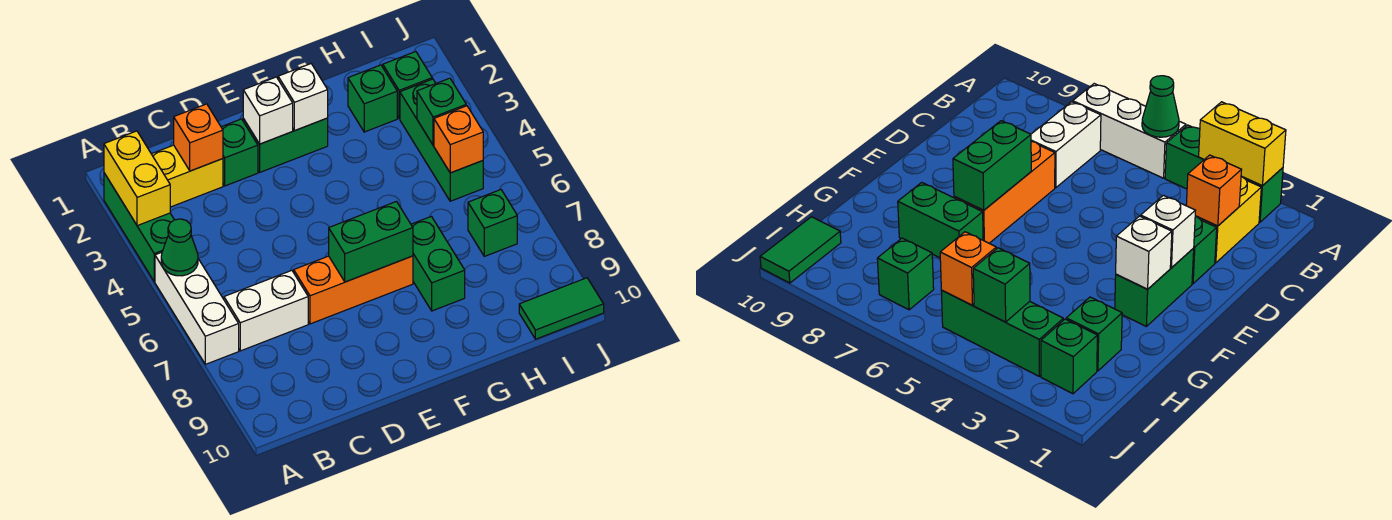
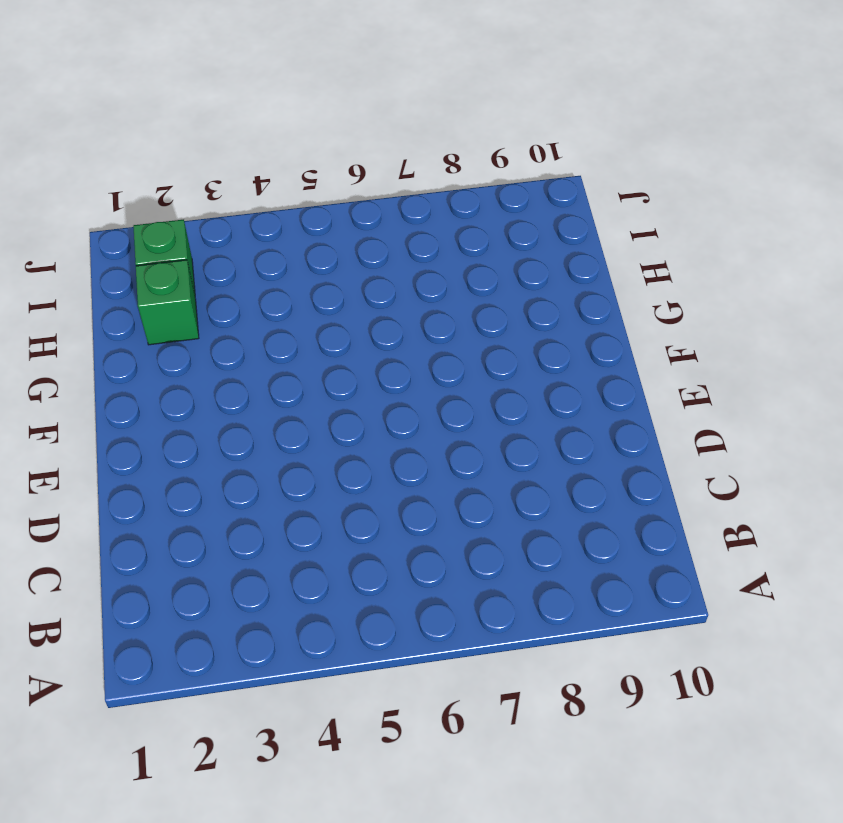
none -> green brick A2:A4 level 1
none -> white brick A5:A7 level 1
none -> yellow brick B2:C2 level 1

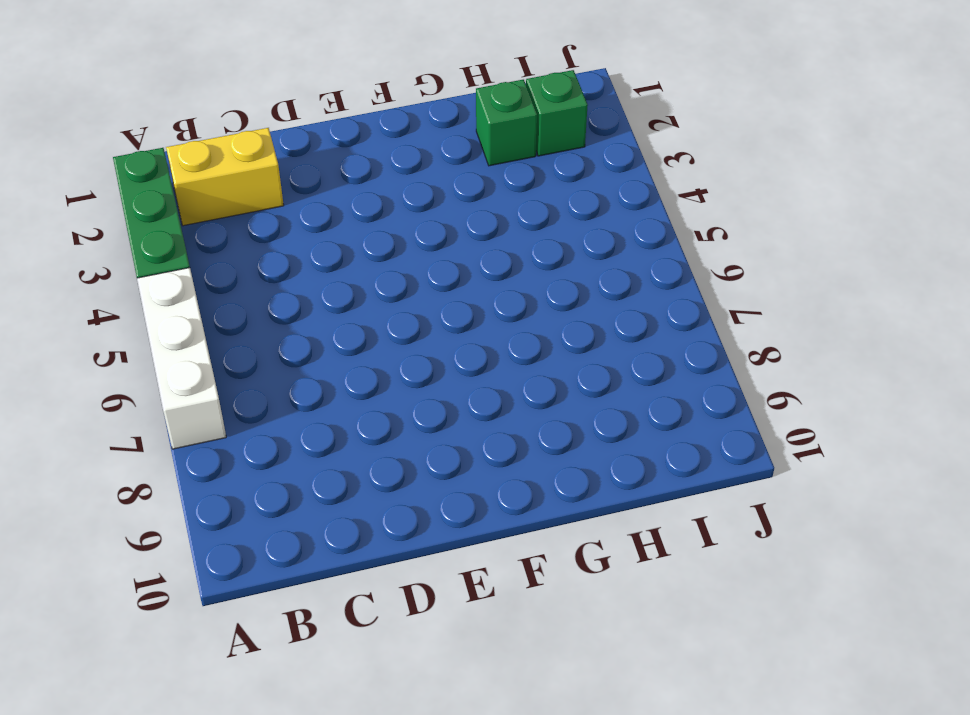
none -> white brick B7:C7 level 1
none -> green brick D2 level 1
none -> orange brick D7:F7 level 1

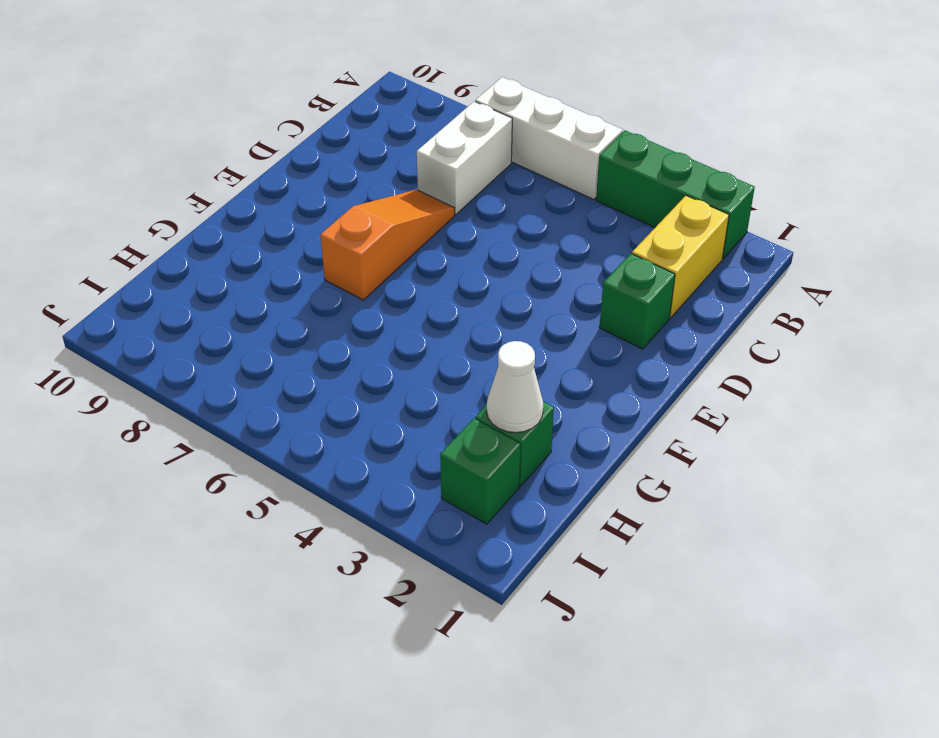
orange slope D7:F7 level 1 top F -> orange brick D7:F7 level 1
white cone H2 level 2 -> none
none -> green brick E2:F2 level 1
none -> green brick G7:G8 level 1
none -> green brick I3:I5 level 1

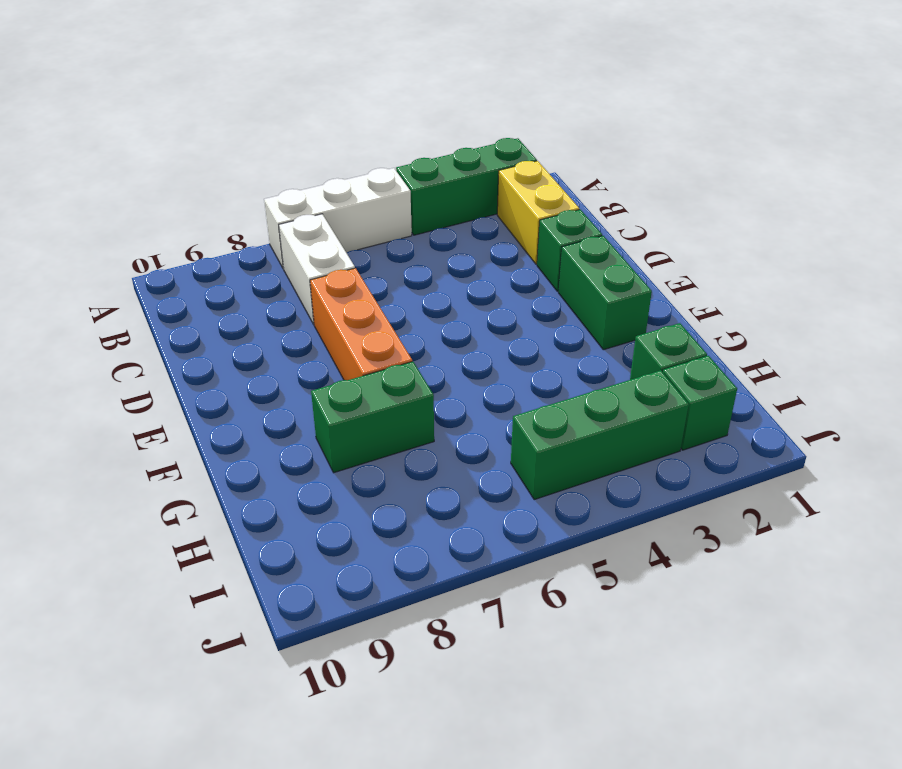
none -> green brick I7 level 1
none -> green tile I10:J10 level 1
none -> yellow brick A2:A3 level 2

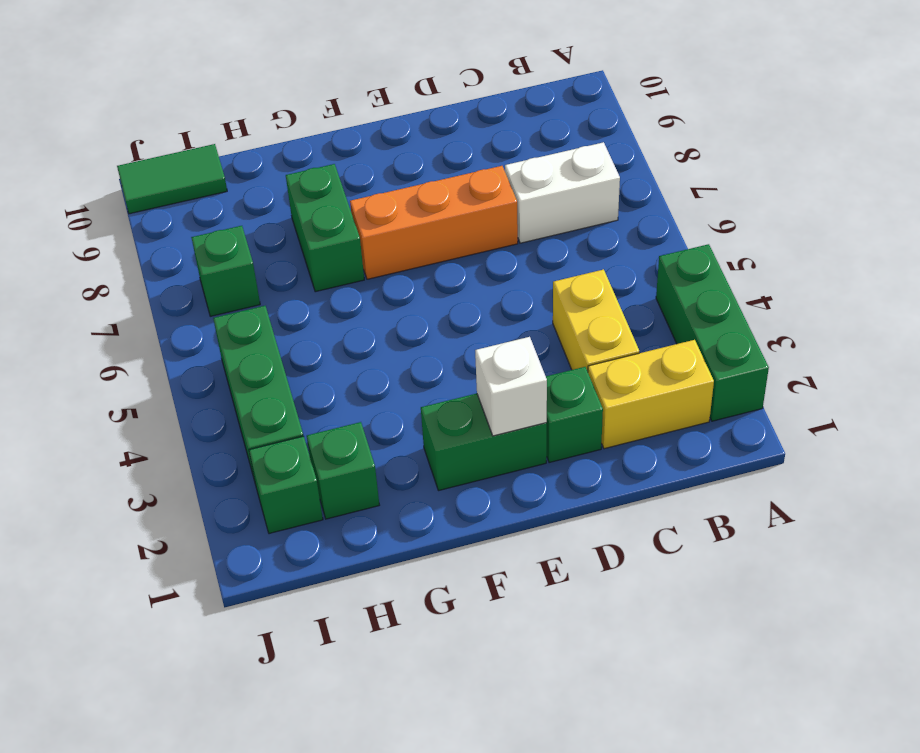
yellow brick C3:C4 level 1 -> yellow brick A2:A3 level 2
none -> white brick A5:A7 level 1
none -> green cone A5 level 2
none -> orange brick C2 level 2

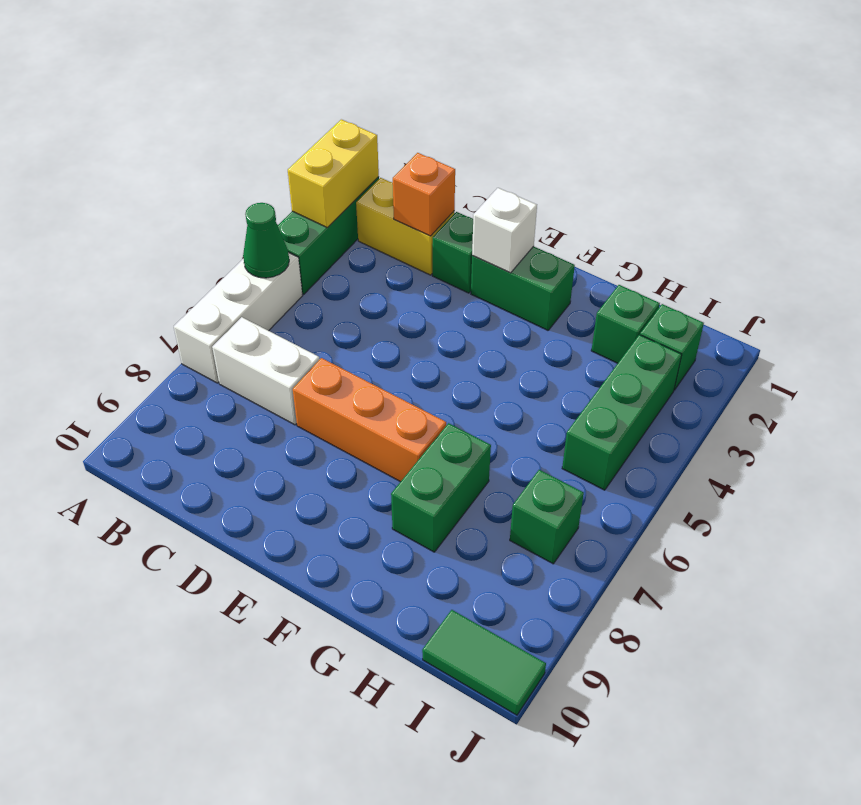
none -> green brick E7:F7 level 2
none -> white brick F2 level 2
none -> green brick I4 level 2

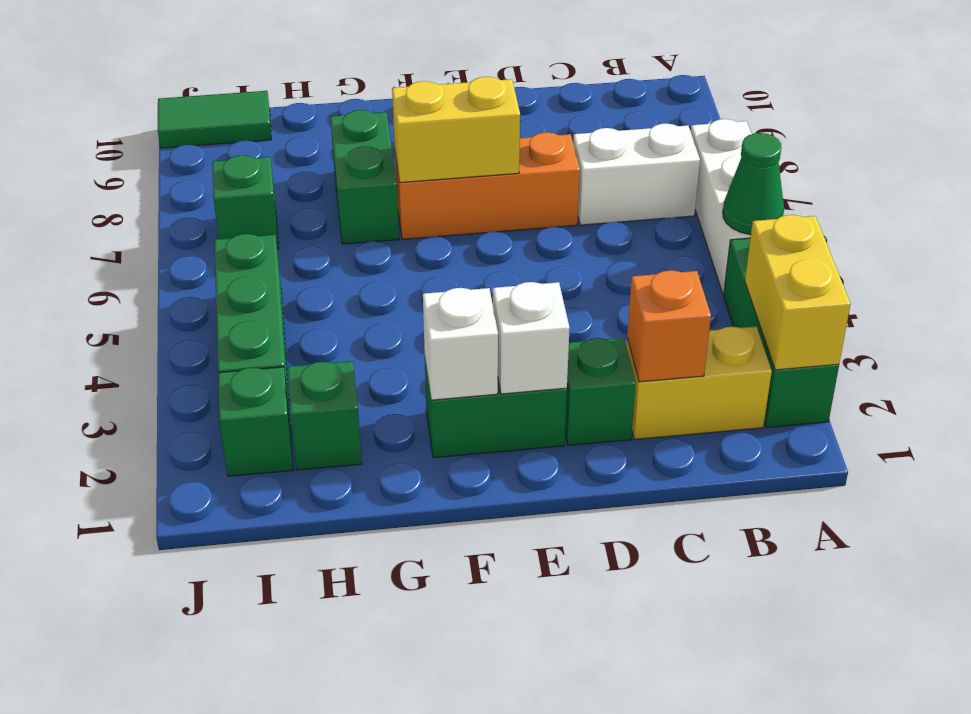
yellow brick E7:F7 level 2 -> green brick E7:F7 level 2
none -> green brick I4 level 2
none -> orange brick I5 level 2

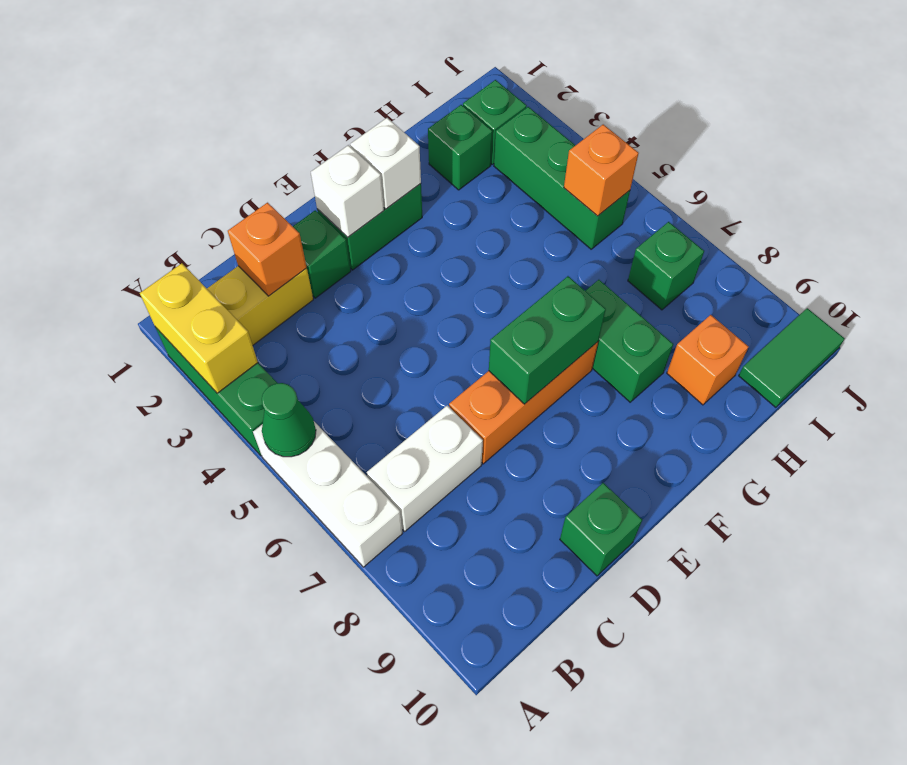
green brick D10 level 1 -> green brick I4 level 2
orange brick H9 level 1 -> none

